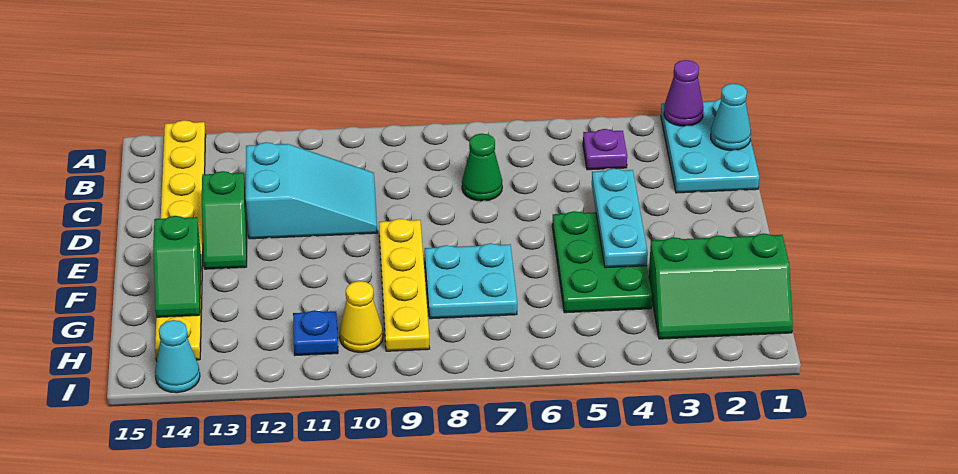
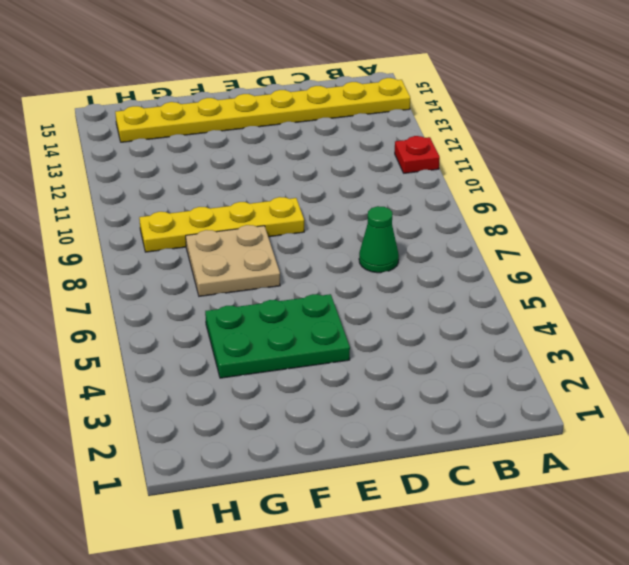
red plate A11 level 1 -> none
tan plate F7:G8 level 1 -> cyan plate F7:G8 level 1
none -> cyan plate A1:C2 level 1
none -> purple plate B4 level 1
none -> cyan slope C10:D12 level 1 top 12

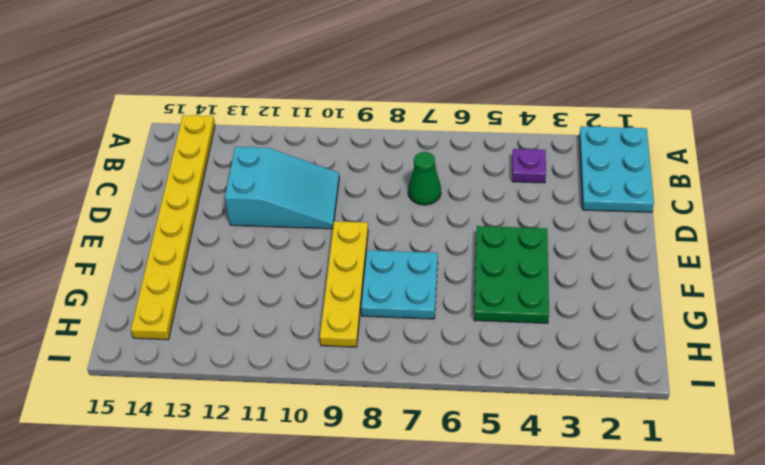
none -> green slope D13:E13 level 1 top D
none -> green slope G1:H3 level 1 top G
none -> yellow cone H10 level 1

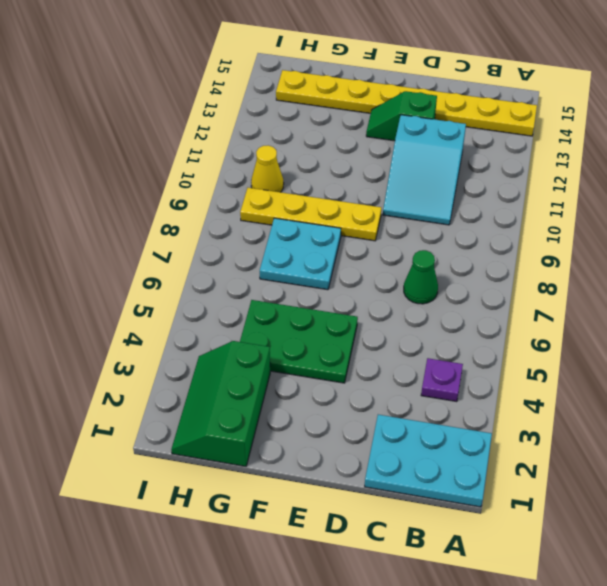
none -> blue plate H11 level 1
none -> cyan cone I14 level 1
none -> purple cone A2 level 2

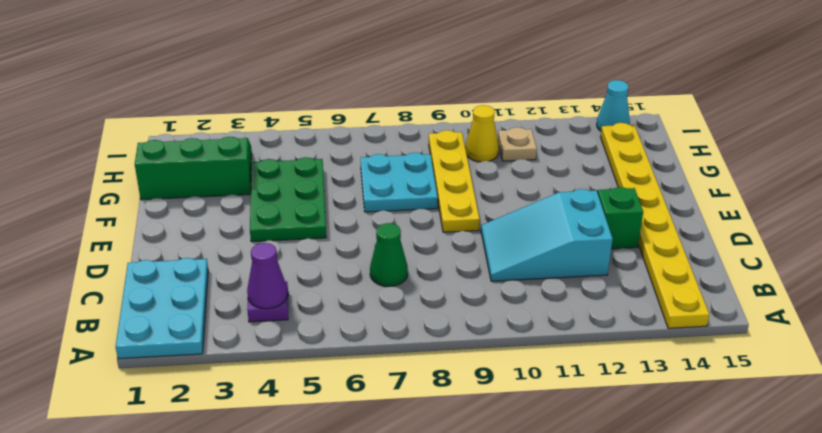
purple cone B4 level 2 -> purple cone A2 level 2
tan plate H11 level 1 -> blue plate H11 level 1
none -> cyan cone B1 level 2
none -> cyan plate D4:F4 level 2
none -> green slope F14:G14 level 2 top F

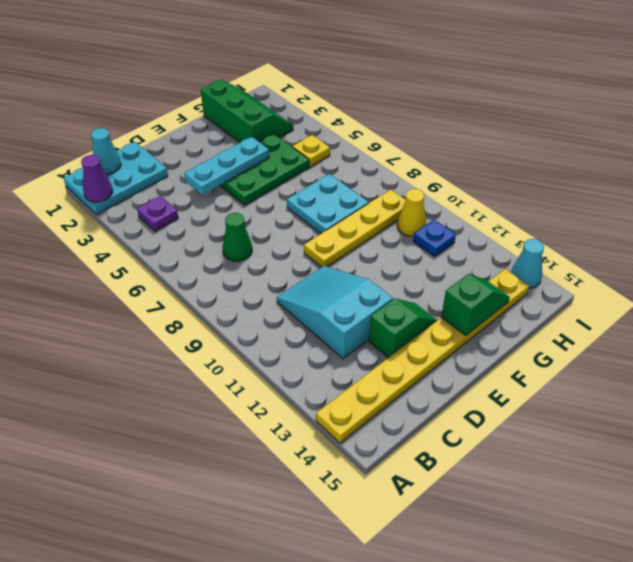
yellow plate H5 level 1 -> none

